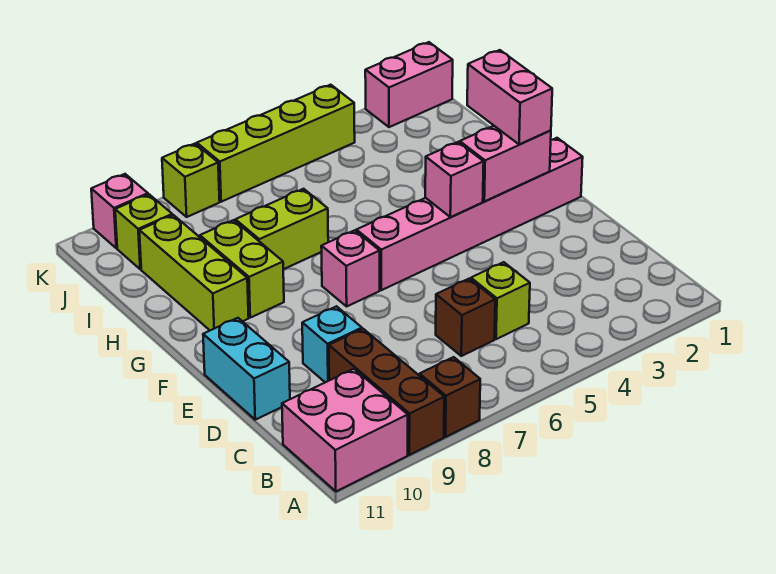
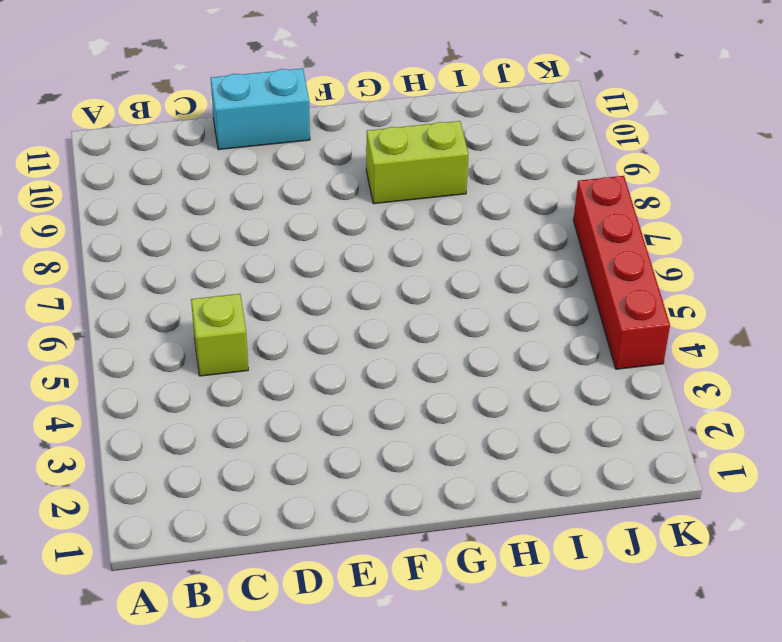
red brick K4:K7 level 1 -> lime brick K4:K7 level 1
none -> brown brick A8 level 1
none -> brown brick A9:C9 level 1
none -> pink brick A10:B11 level 1

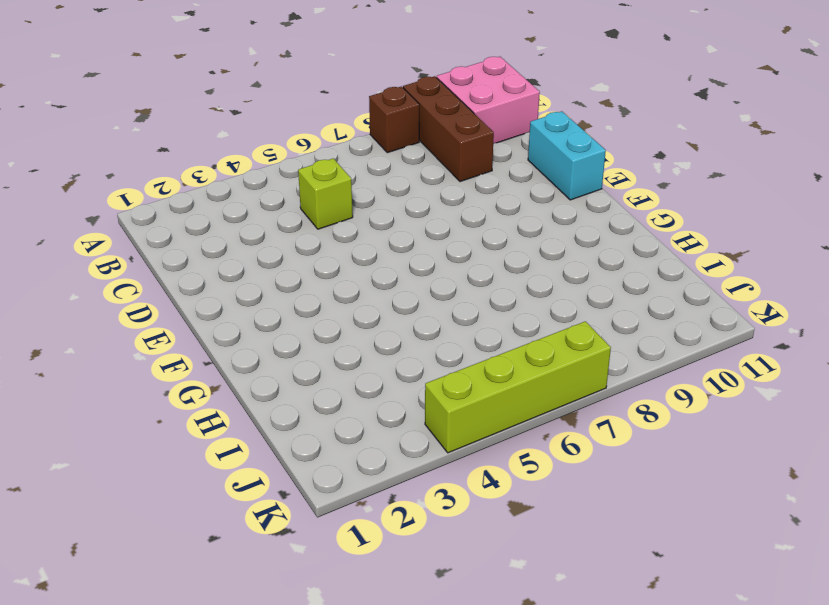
none -> brown brick C6 level 1
none -> cyan brick D9 level 1
none -> pink brick F1:F6 level 1

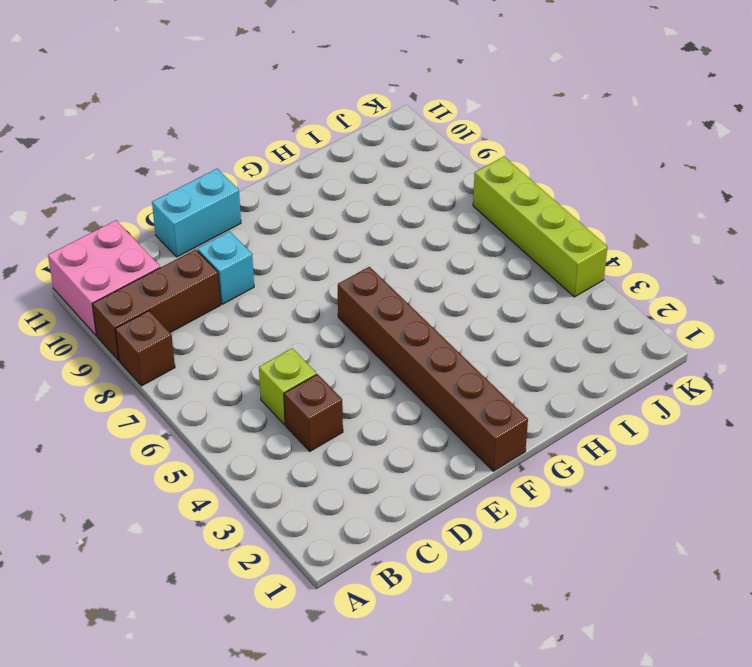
brown brick C4 level 1 -> brown brick C6 level 1
brown brick F1:F6 level 1 -> pink brick F1:F6 level 1
none -> pink brick F7 level 1
none -> lime brick G9:H9 level 1
none -> lime brick G10:I10 level 1

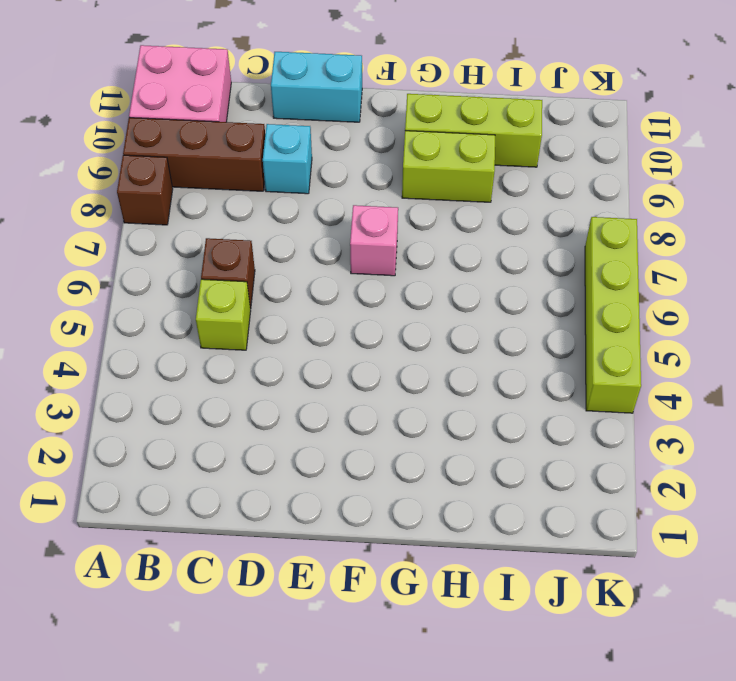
none -> pink brick F1:F6 level 1
none -> lime brick H7:H8 level 1
none -> lime brick J10 level 1

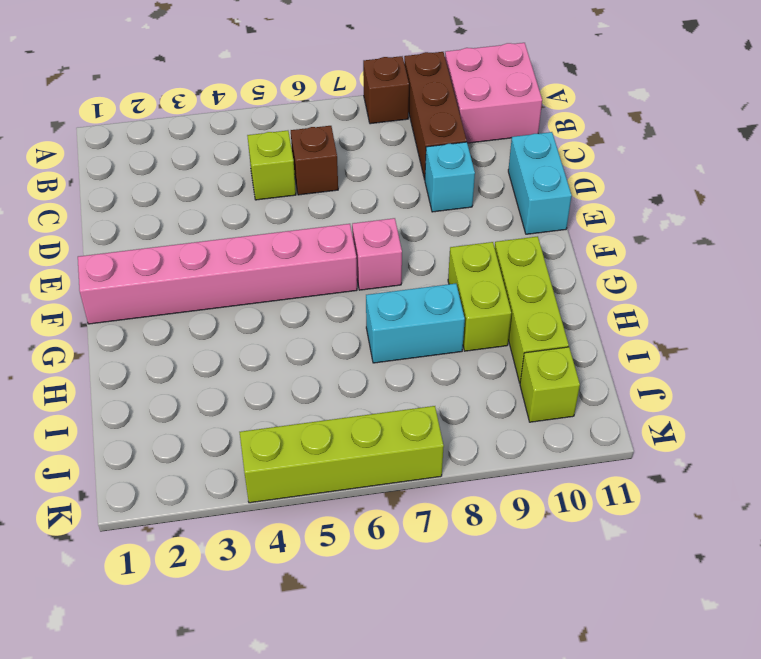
cyan brick H7:H8 level 1 -> lime brick H7:H8 level 1
none -> pink brick K1:K2 level 1
none -> lime brick K8 level 1
none -> pink brick K10 level 1

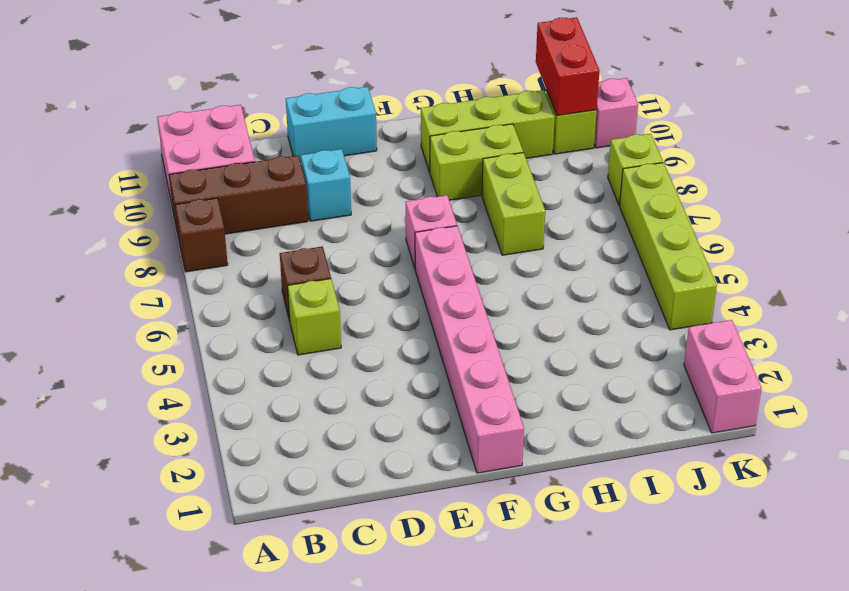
red brick J10:J11 level 2 -> none
none -> pink brick F2:F3 level 2
none -> pink brick F4 level 2
none -> pink brick F2:G2 level 3

